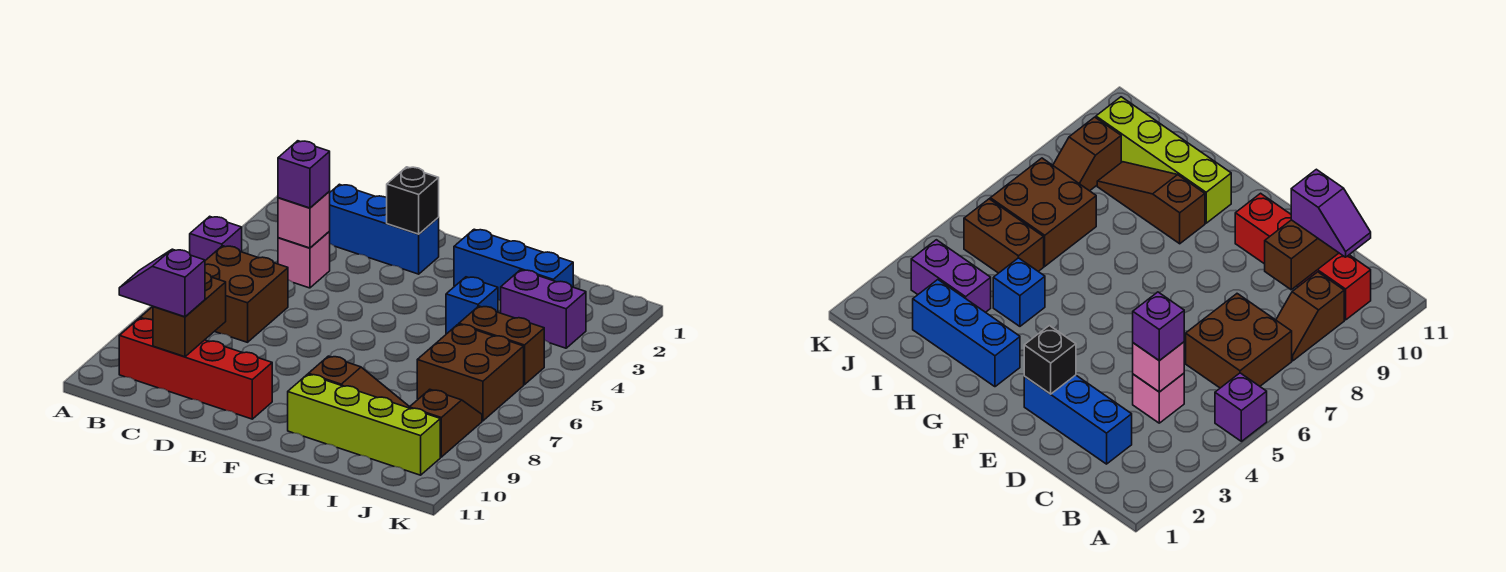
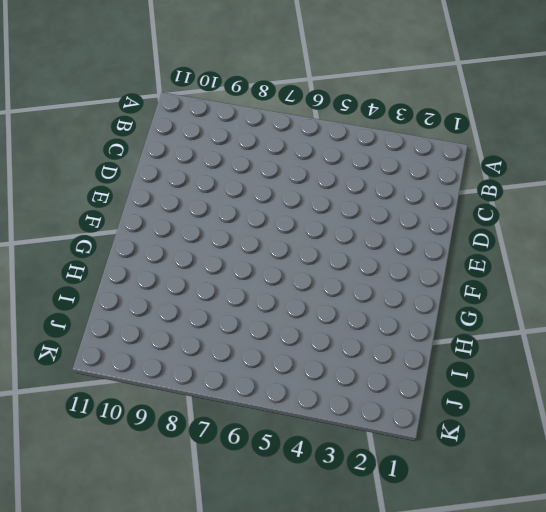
none -> purple brick A5 level 1
none -> brown brick B6:C7 level 1
none -> brown slope B8:B9 level 1 top 9

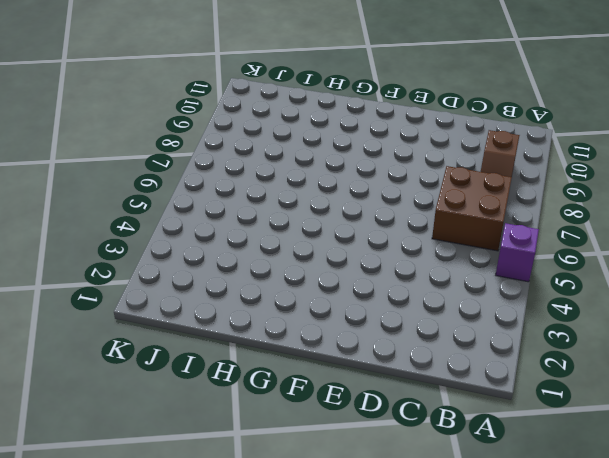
none -> red brick B10:E10 level 1
none -> blue brick C2:E2 level 1
none -> pink brick C4 level 1

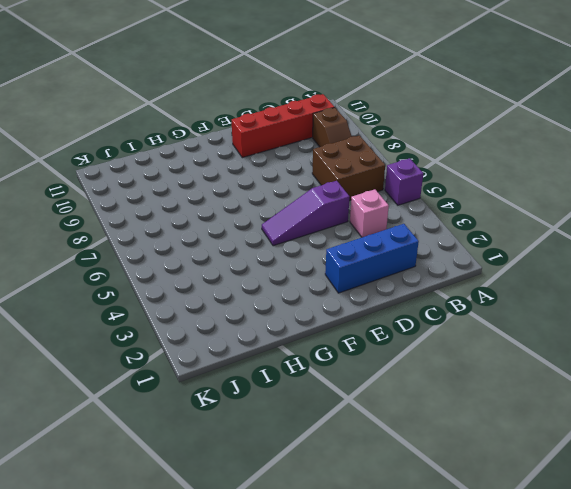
purple slope D5:F5 level 1 top D -> none
none -> blue brick G2:I2 level 1
none -> brown slope G9:I9 level 1 top G
none -> lime brick G10:J10 level 1

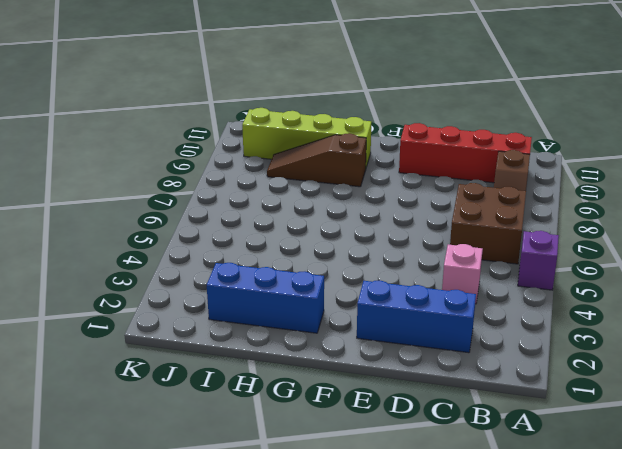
none -> blue brick H4 level 1
none -> purple brick I3:J3 level 1
none -> brown brick I5:J5 level 1

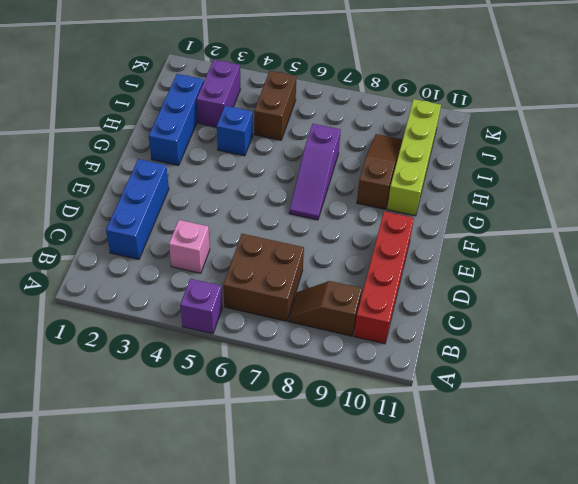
purple slope F7:H7 level 1 top H -> none
none -> brown brick I6:J7 level 1
none -> brown slope J8:J9 level 1 top 9
none -> pink brick C4 level 2

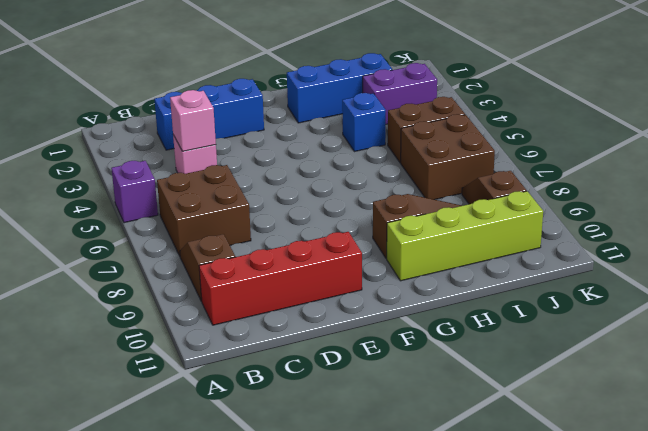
none -> brown brick C9:C10 level 2
none -> black brick E2 level 2
none -> purple slope B10:C10 level 3 top C

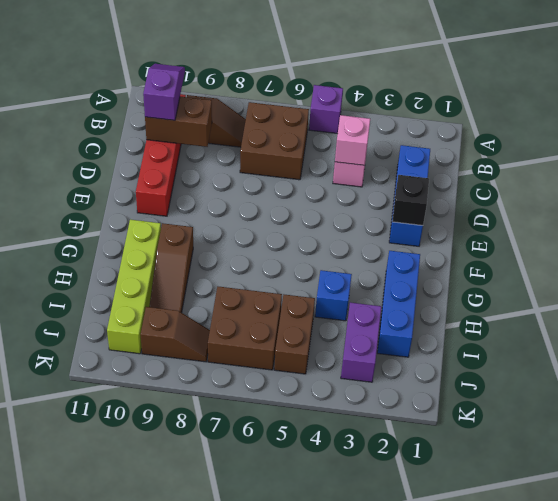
none -> purple brick C4 level 3

